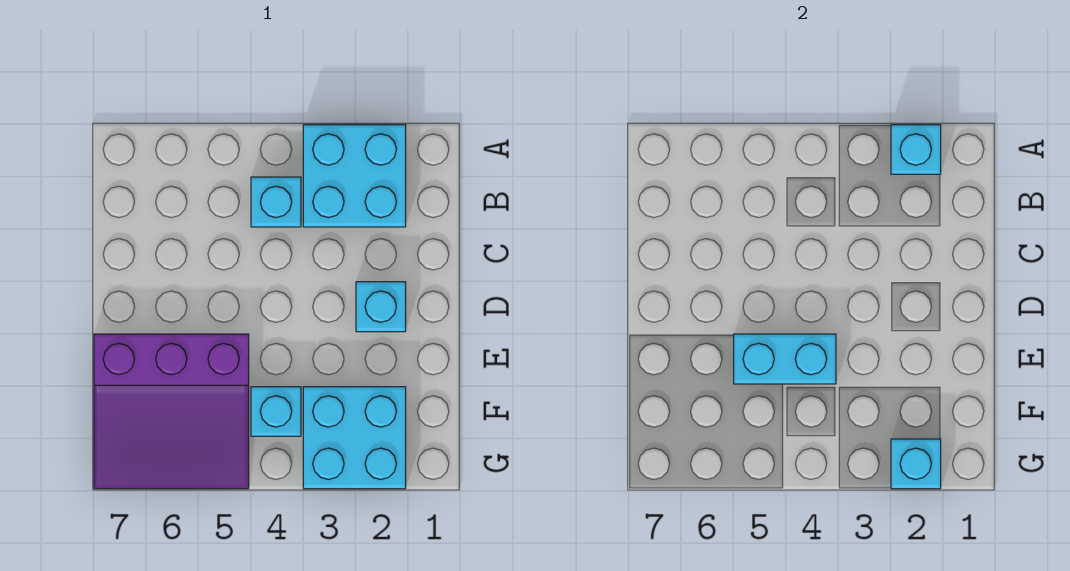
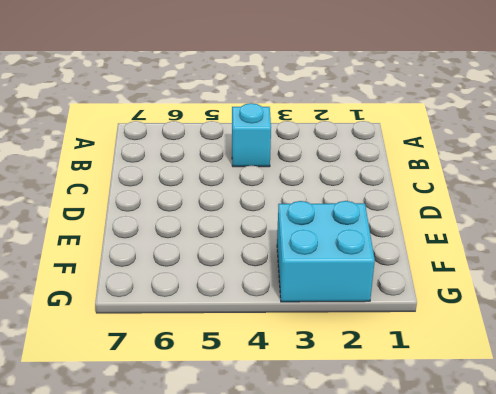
none -> cyan brick A2:B3 level 1
none -> cyan brick D2 level 1

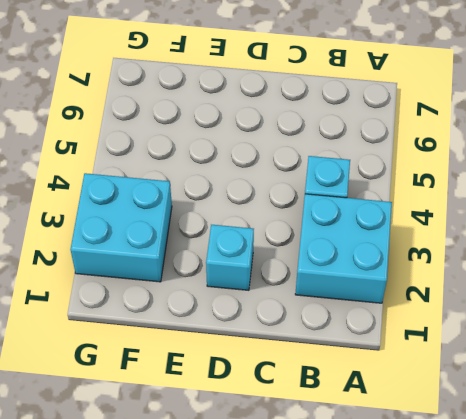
none -> purple slope E5:G7 level 1 top E
none -> cyan brick F4 level 1

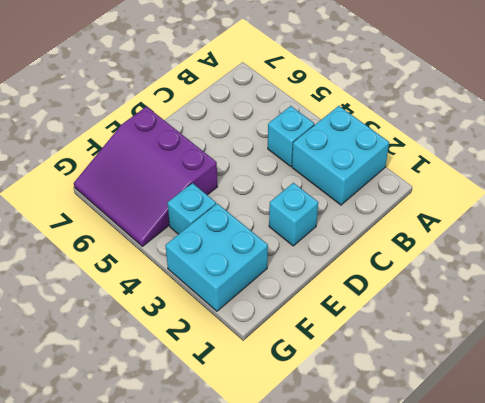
none -> cyan brick A2 level 2
none -> cyan brick E4:E5 level 2

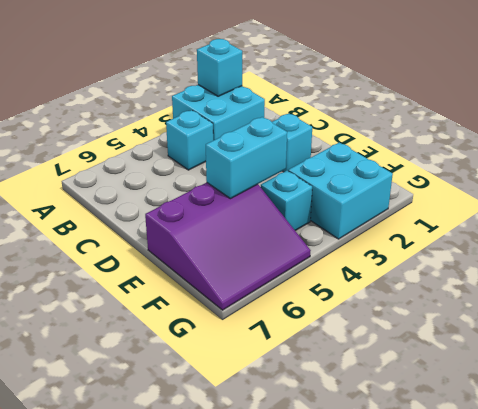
none -> cyan brick G2 level 2

